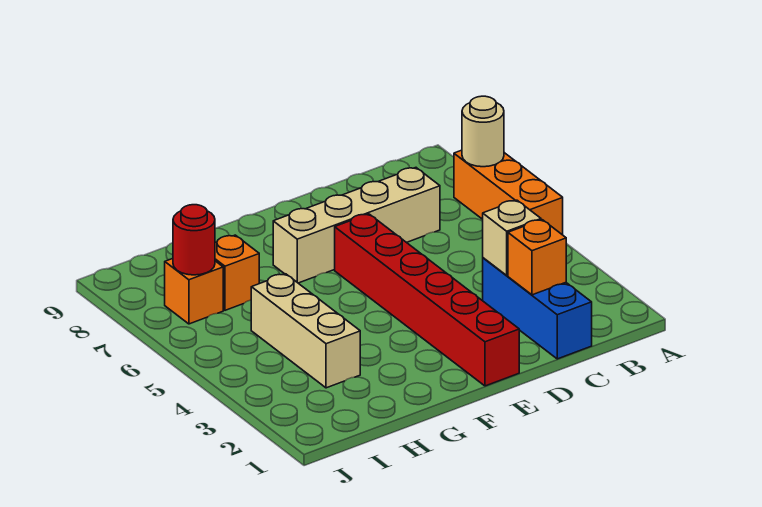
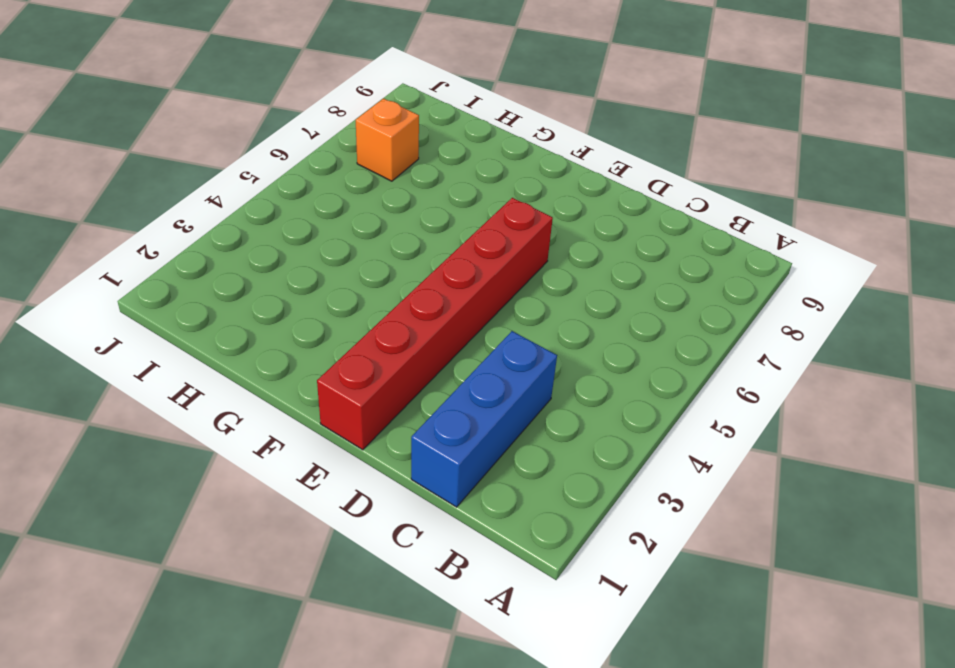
none -> orange brick A5:A7 level 1
none -> tan brick C7:F7 level 1

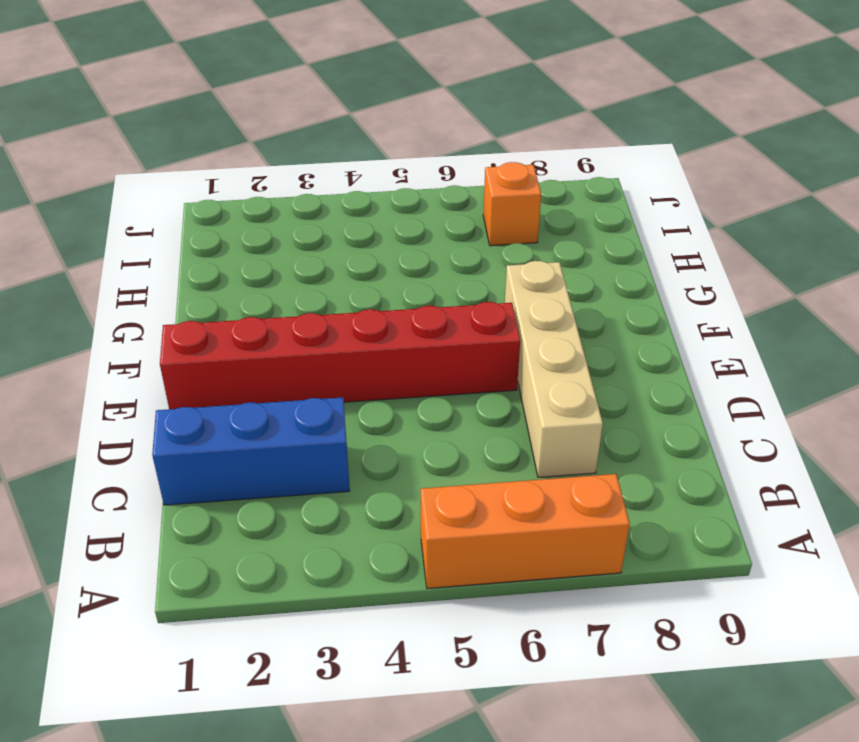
none -> tan brick H3:H5 level 1
none -> orange brick H7 level 1

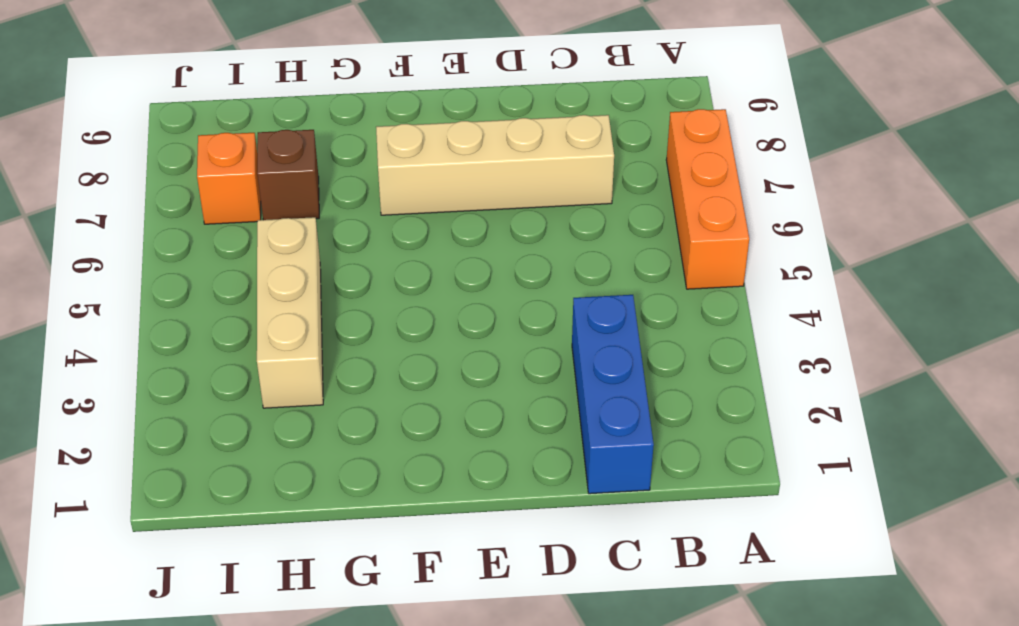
brown brick H7 level 1 -> orange brick H7 level 1
none -> red brick E1:E6 level 1
none -> tan round brick A7 level 2

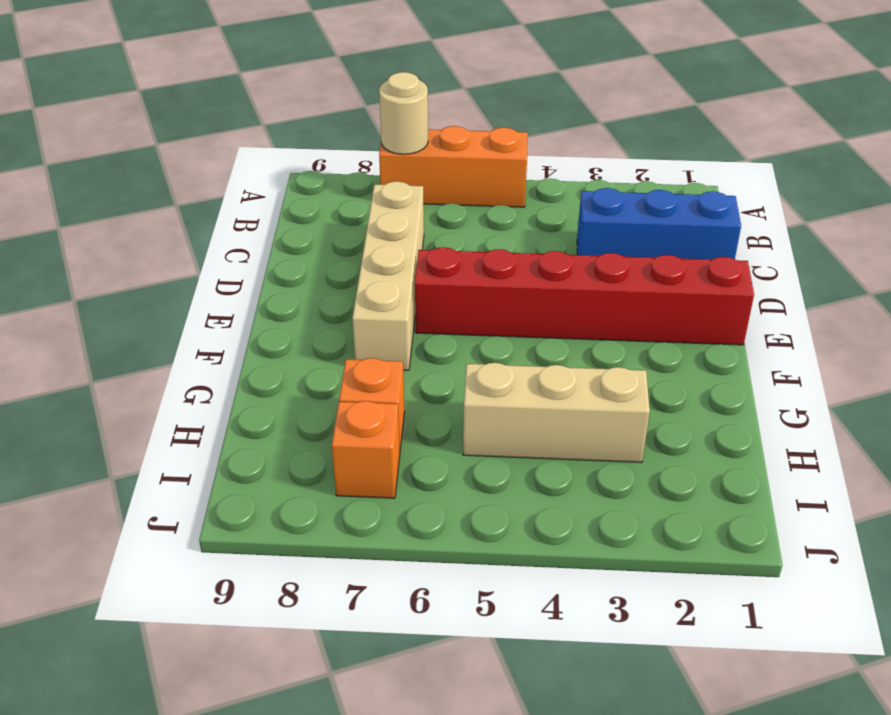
none -> orange brick C2 level 2
none -> tan brick C3 level 2

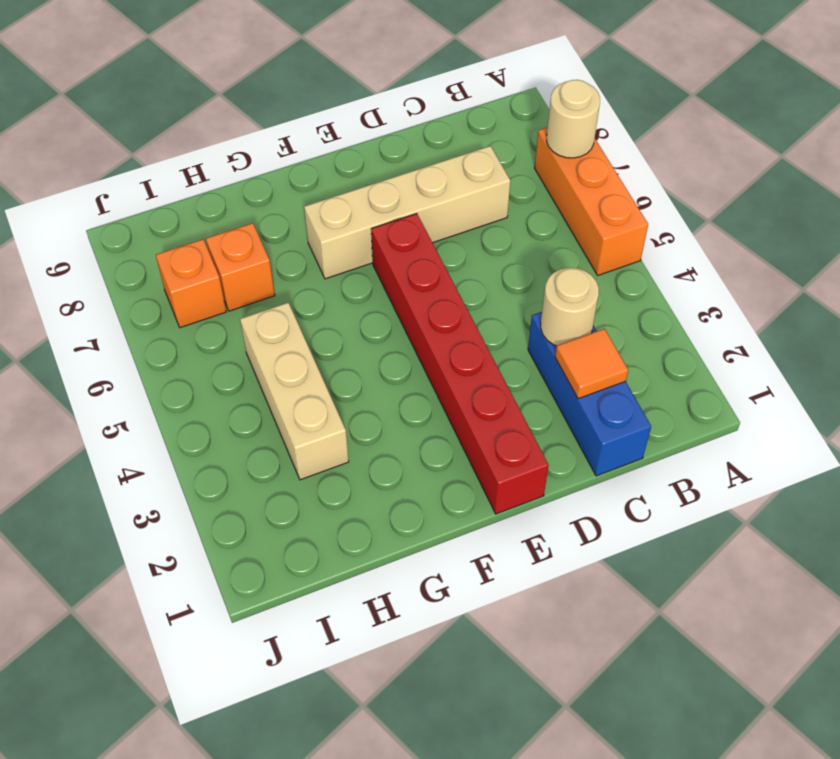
orange tile C2 level 2 -> orange brick C2 level 2
tan round brick C3 level 2 -> tan brick C3 level 2
none -> red round brick I7 level 2

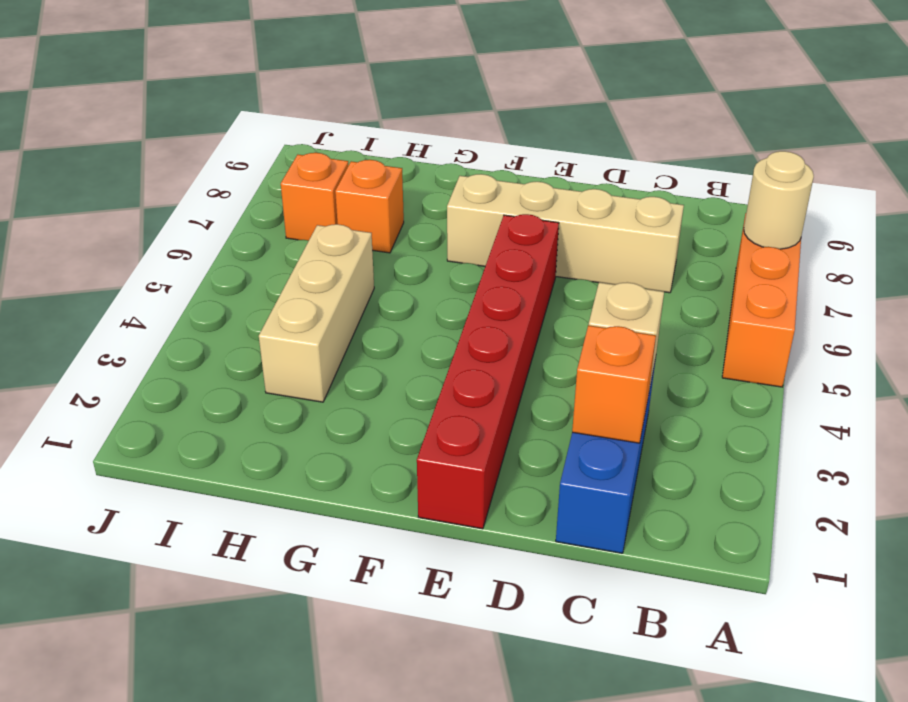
none -> red round brick I7 level 2

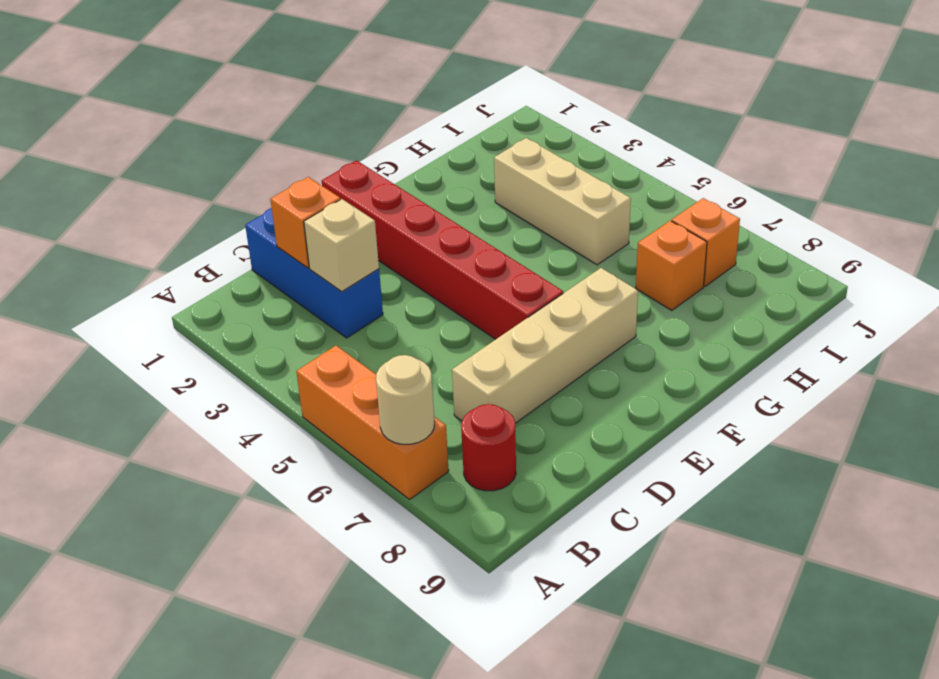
red round brick B8 level 1 -> red round brick I7 level 2

